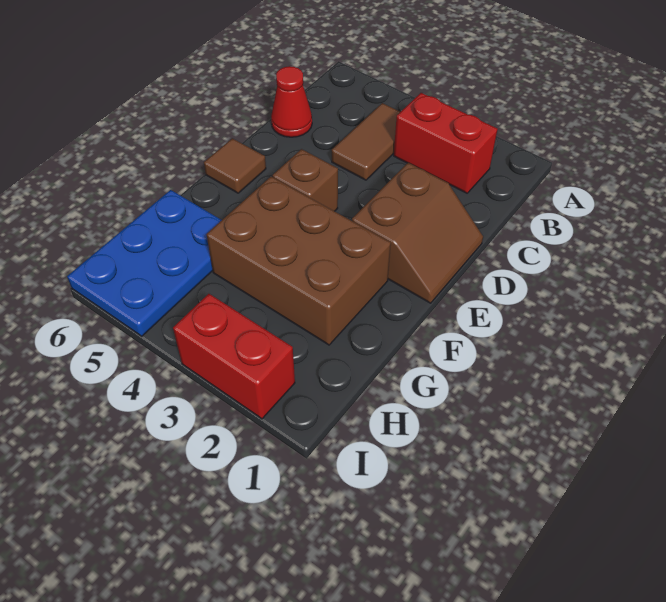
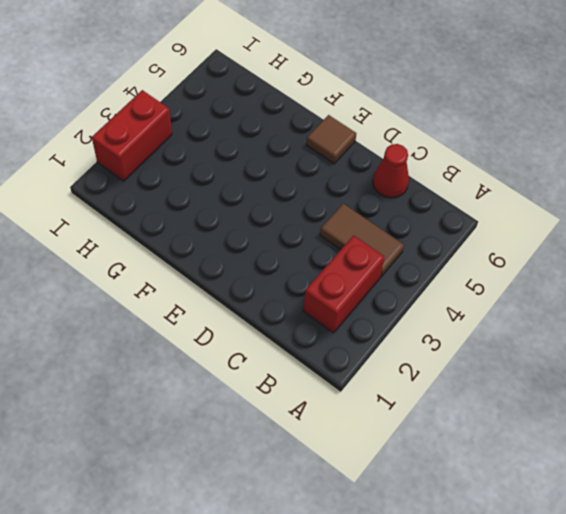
none -> brown slope D1:E2 level 1 top 2
none -> brown brick E4 level 1

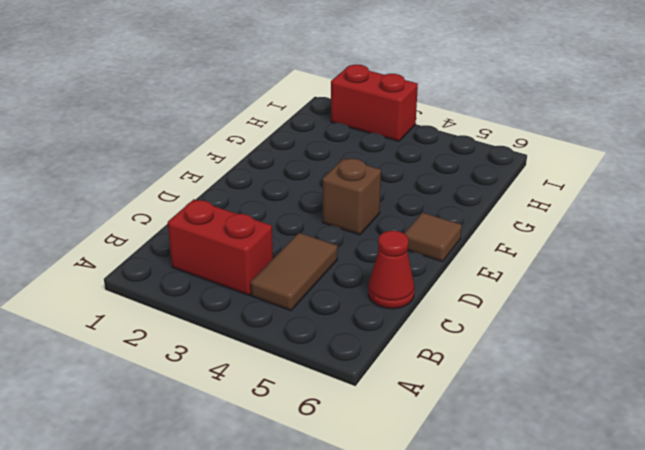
none -> brown slope D1:E2 level 1 top 2
none -> brown brick F2:G4 level 1

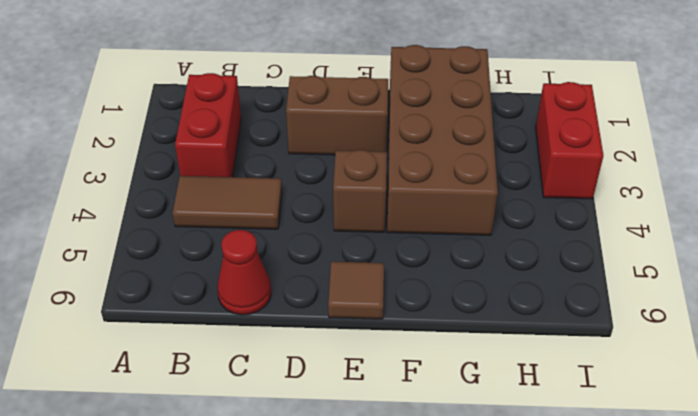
brown brick F1:G4 level 1 -> brown brick F2:G4 level 1
none -> blue plate G5:I6 level 1

